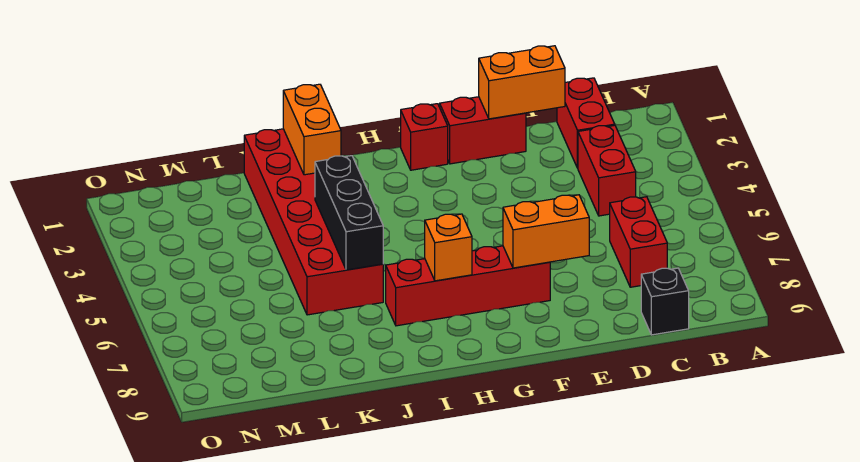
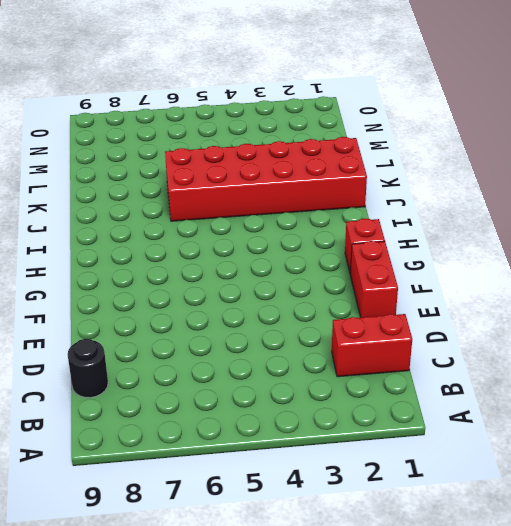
black round brick C9 level 1 -> black brick C9 level 1
none -> red brick C3:C4 level 1
none -> red brick C6:C7 level 1
none -> red brick F7:I7 level 1

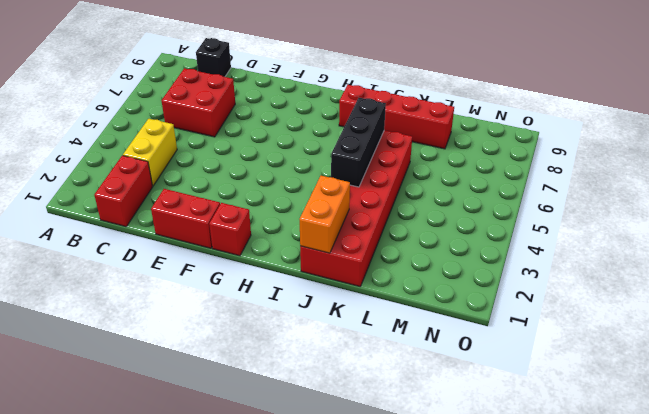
yellow brick C3:C4 level 1 -> red brick C3:C4 level 1
red brick C6:D7 level 1 -> red brick C6:C7 level 1
red brick I8:L8 level 1 -> red brick F7:I7 level 1
none -> orange brick D1:E1 level 2
none -> orange brick E7:F7 level 2
none -> orange brick H7 level 2

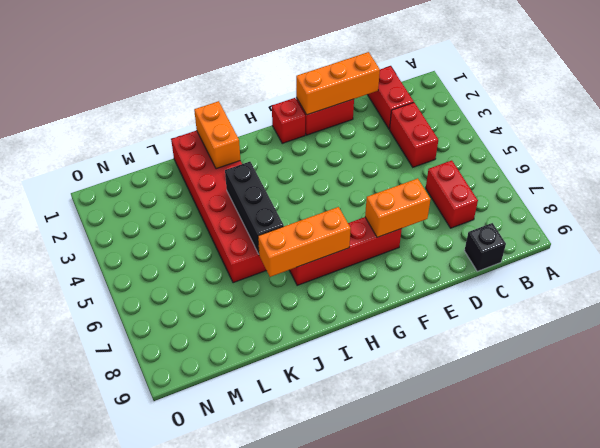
orange brick D1:F1 level 2 -> orange brick D1:E1 level 2
orange brick H7:J7 level 2 -> orange brick H7 level 2

